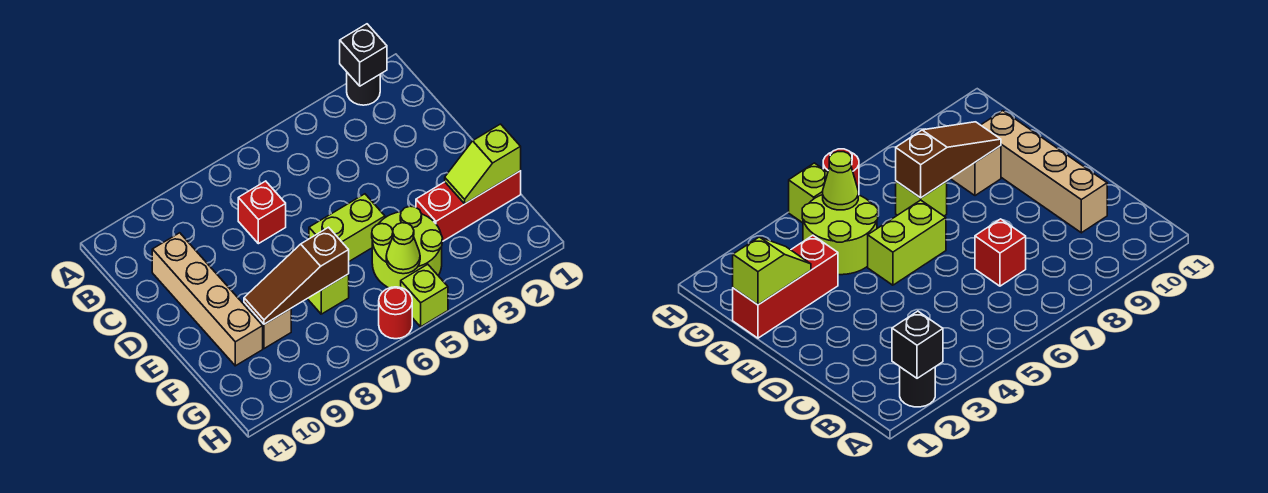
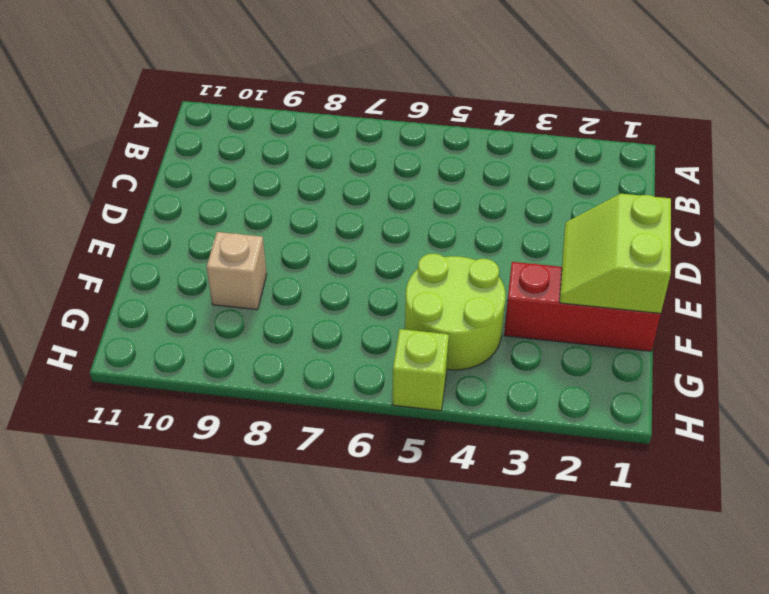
lime slope E1:F2 level 2 top 1 -> lime slope F1:F2 level 2 top 1
none -> black round brick A2 level 1
none -> red brick C7 level 1
none -> tan brick C10:F10 level 1

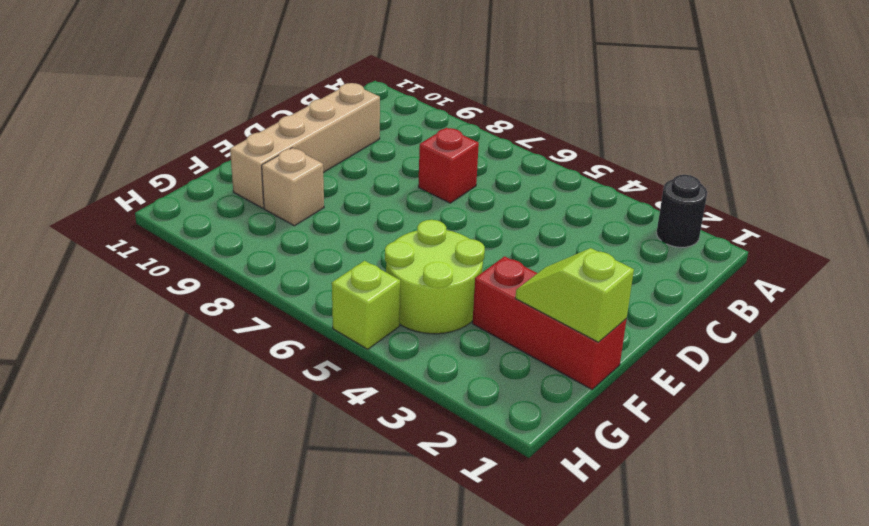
none -> lime brick E5:E6 level 1
none -> lime brick F7 level 1
none -> red round brick H6 level 1

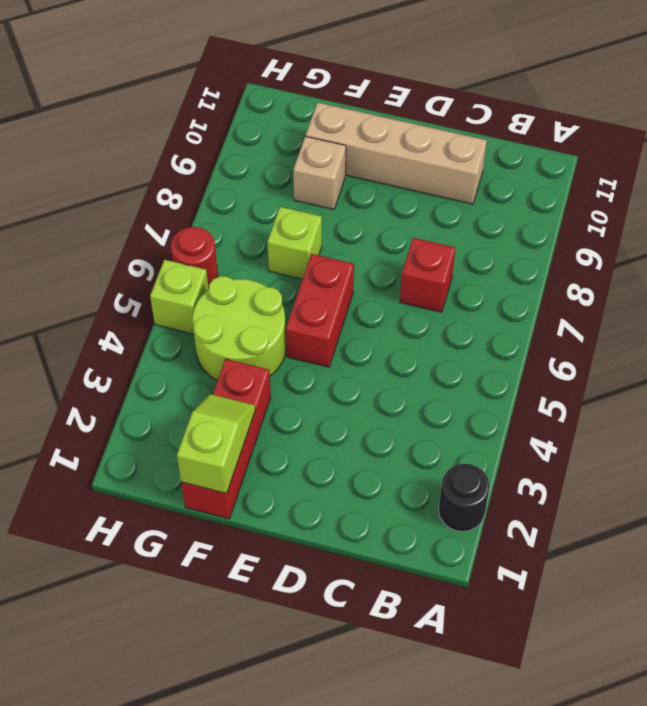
red brick E5:E6 level 1 -> lime brick E5:E6 level 1
none -> black brick A2 level 2
none -> brown slope F7:F9 level 2 top 7
none -> lime cone G5 level 2

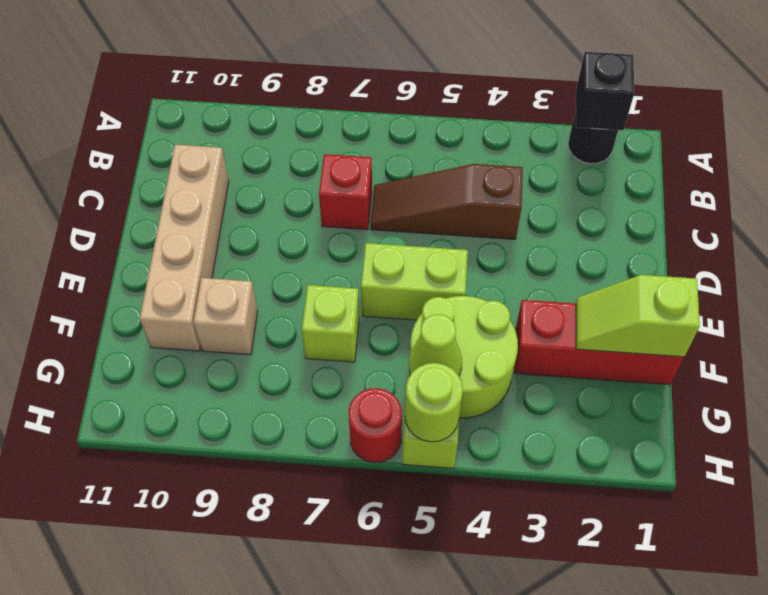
brown slope C4:C6 level 1 top 4 -> brown slope F7:F9 level 2 top 7
lime round brick H5 level 2 -> none

